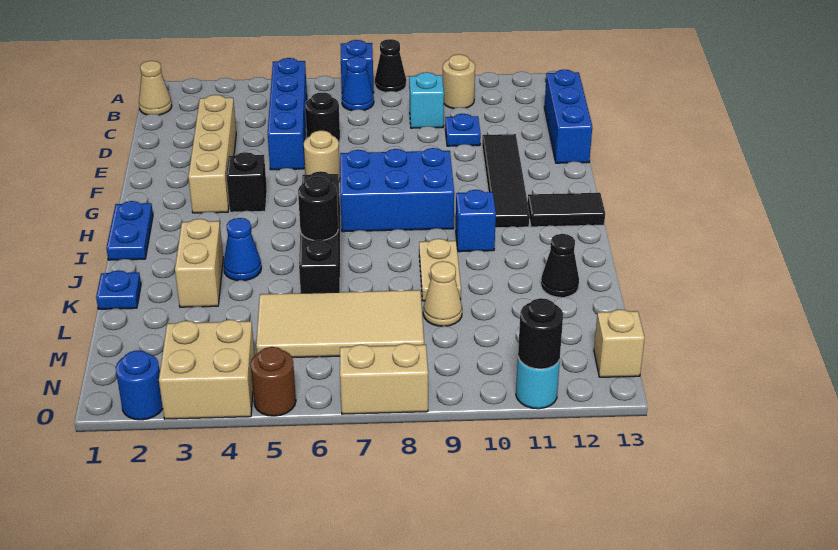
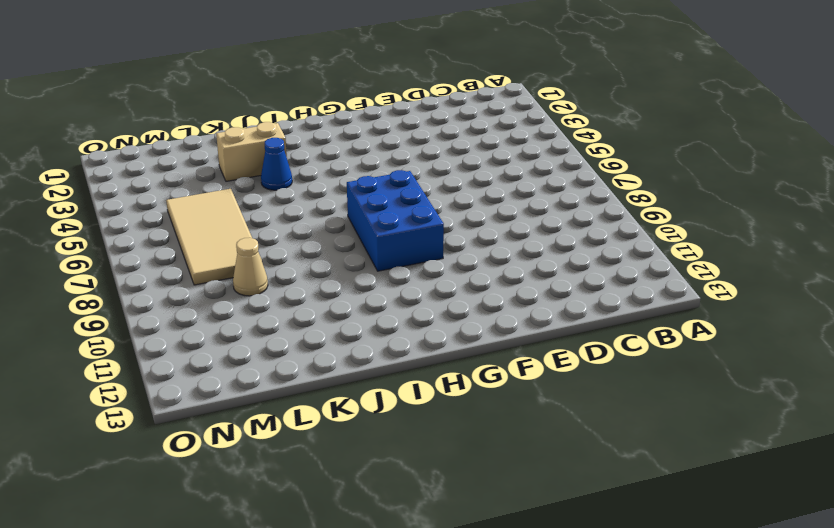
none -> blue brick A7 level 1
none -> black cone A8 level 1
none -> tan cone B1 level 1
none -> blue brick B5:E5 level 1

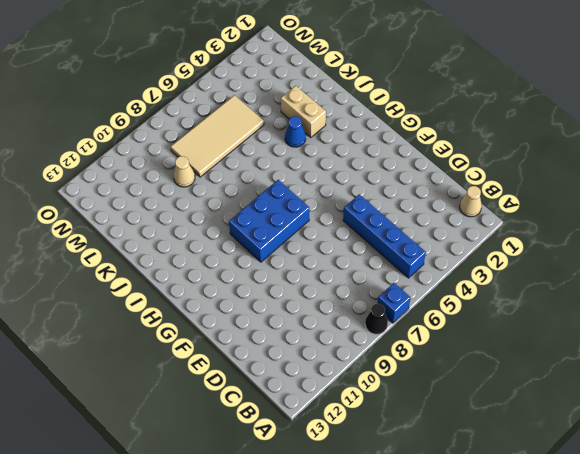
none -> blue cone B7 level 1
none -> tan round brick B10 level 1
none -> cyan brick C9 level 1
none -> blue brick C13:E13 level 1

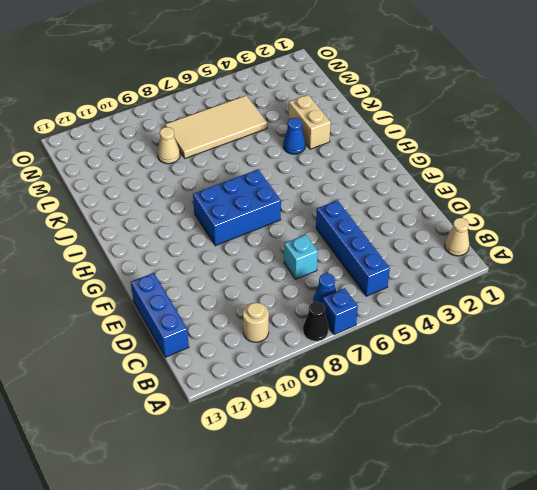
cyan brick D7 level 1 -> cyan brick C9 level 1
none -> tan brick D3:G3 level 1
none -> black round brick D6 level 1
none -> blue plate D10 level 1
none -> black tile E11:H11 level 1

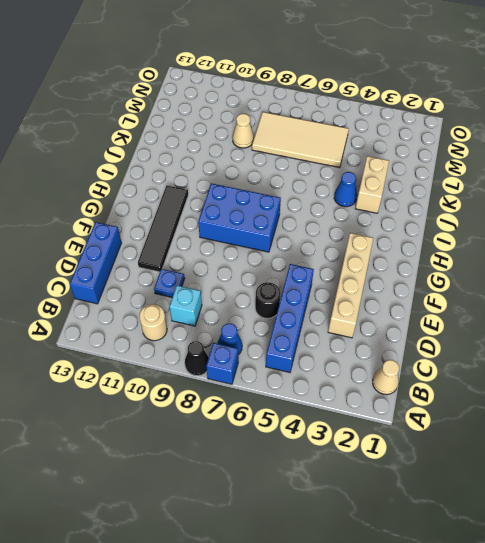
none -> tan round brick F6 level 1
none -> black brick G4 level 1
none -> blue plate H1:I1 level 1
none -> black brick H6:K6 level 1

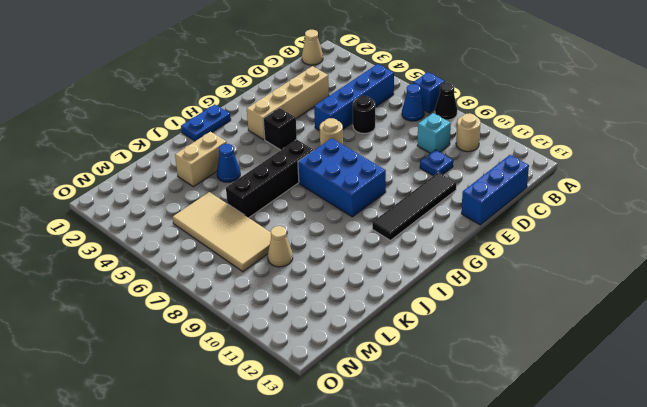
none -> black tile H12:H13 level 1
none -> blue brick I10 level 1
none -> tan plate J9:K9 level 1
none -> blue plate K1 level 1

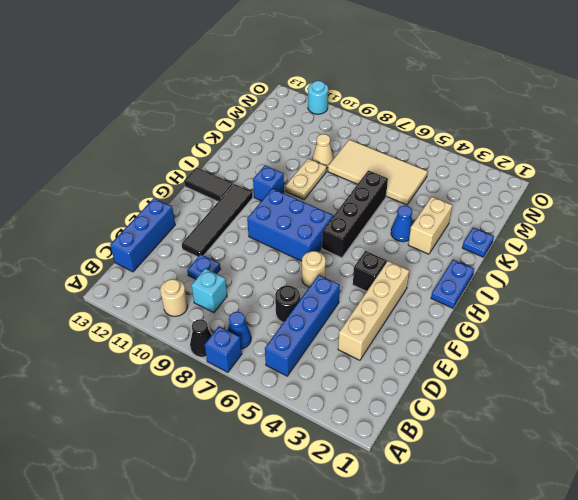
none -> tan cone B1 level 1
none -> black cone K12 level 1
none -> tan brick N3:O4 level 1
none -> tan brick N13 level 1

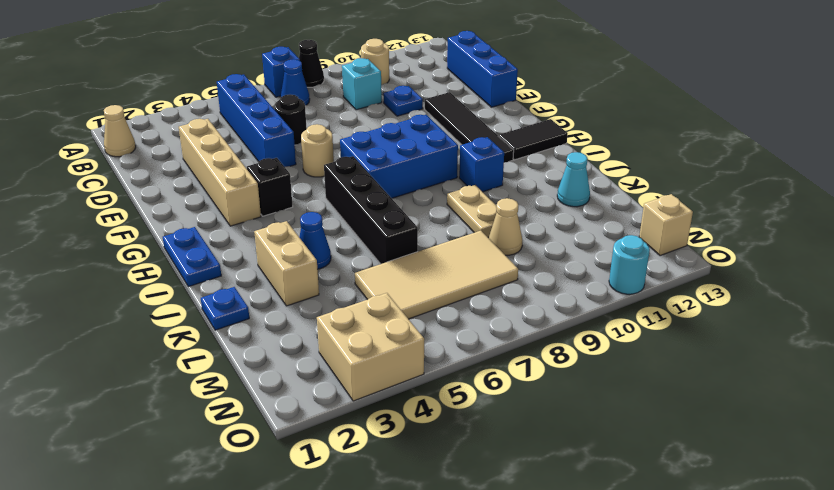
cyan cone K12 level 1 -> black cone K12 level 1
none -> blue round brick O2 level 1
none -> brown round brick O5 level 1
none -> tan brick O7:O8 level 1
none -> black round brick J6 level 2

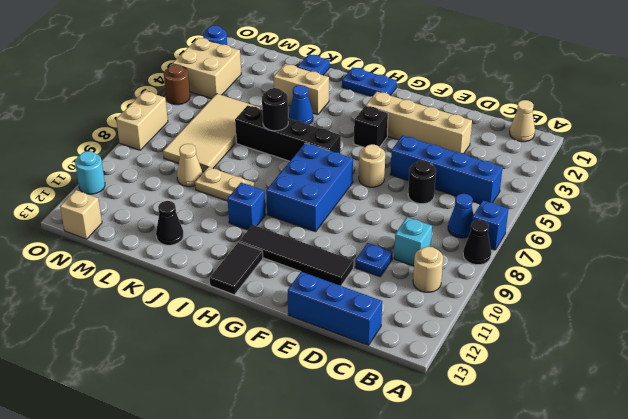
none -> black round brick O11 level 2

